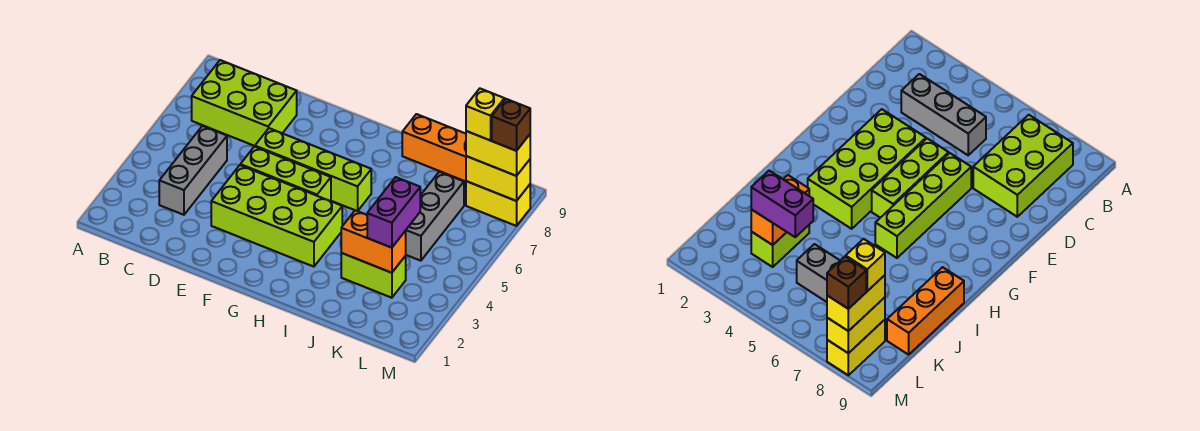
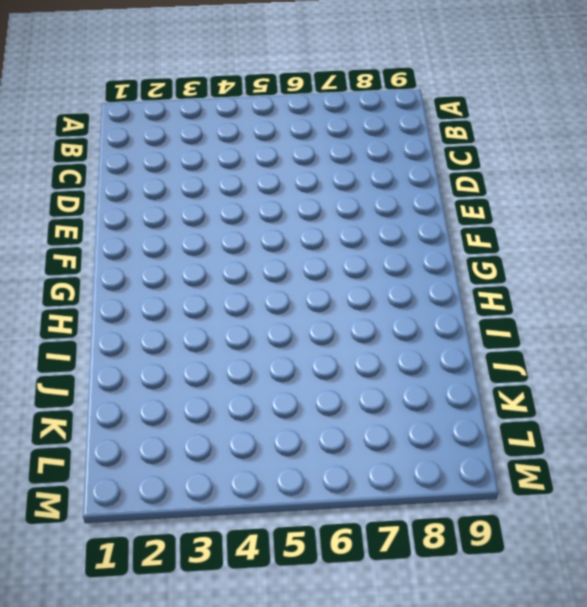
none -> lime brick B7:D8 level 1
none -> grey brick C3:C5 level 1
none -> lime brick E3:H4 level 1

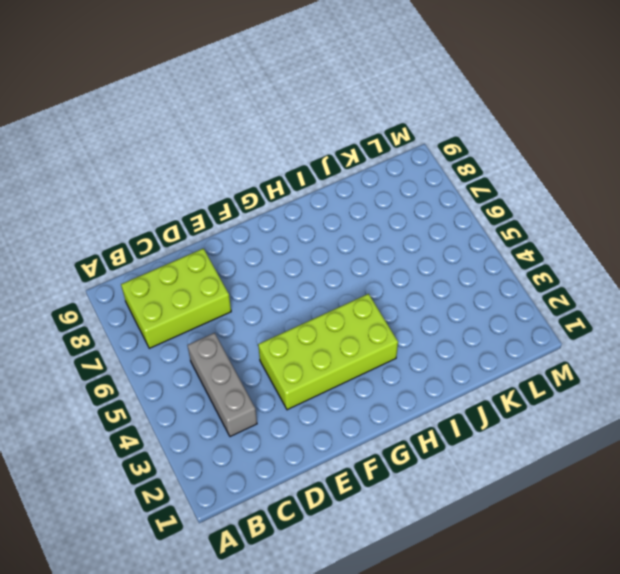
none -> lime brick E5:G5 level 1
none -> lime brick E6:H6 level 1
none -> orange brick I9:K9 level 1

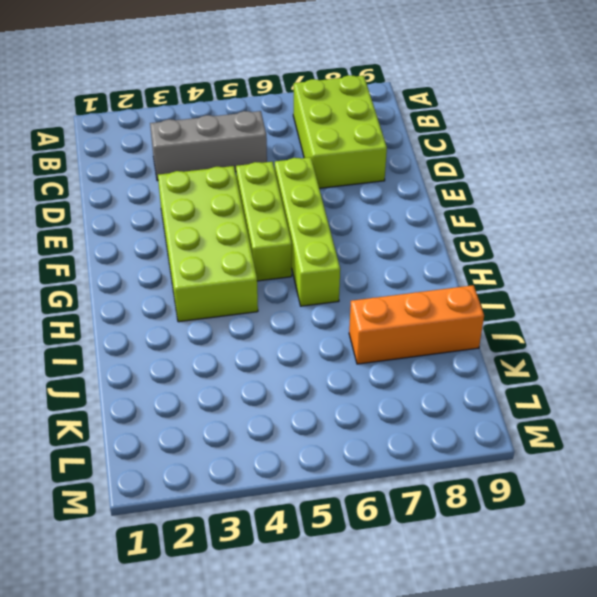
orange brick J7:J9 level 1 -> orange brick I9:K9 level 1
none -> lime brick J3:K3 level 1
none -> grey brick K5:K7 level 1
none -> yellow brick L8:M8 level 1

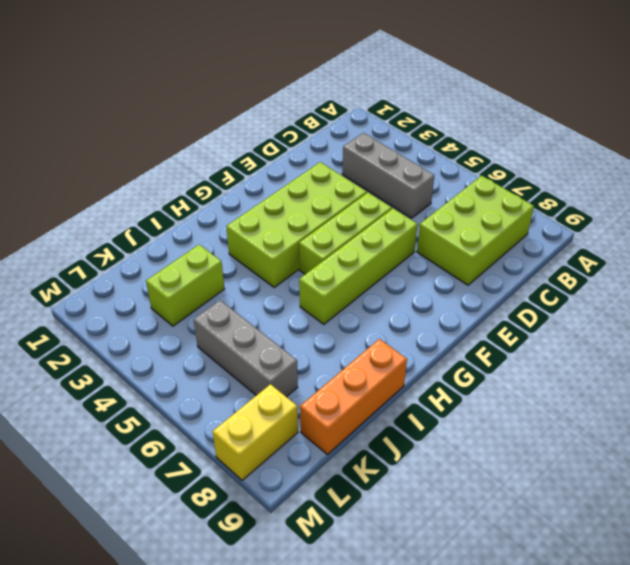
none -> orange brick J3:K3 level 2
none -> yellow brick L8:M8 level 2
none -> purple brick K3:K4 level 3

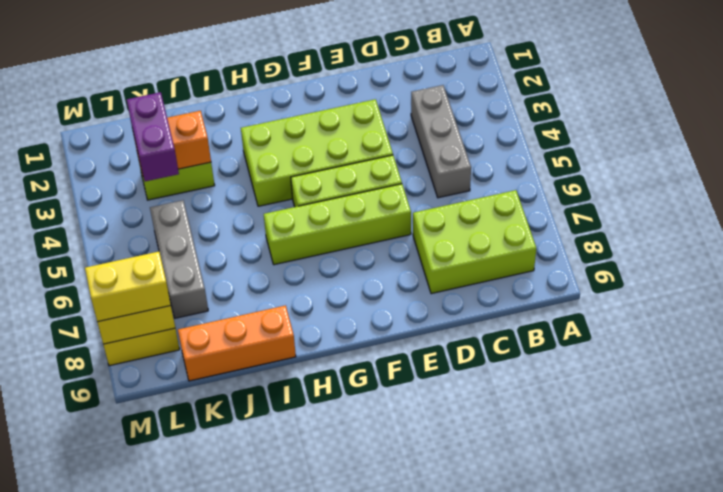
none -> yellow brick L8 level 4
none -> brown brick M8 level 4

